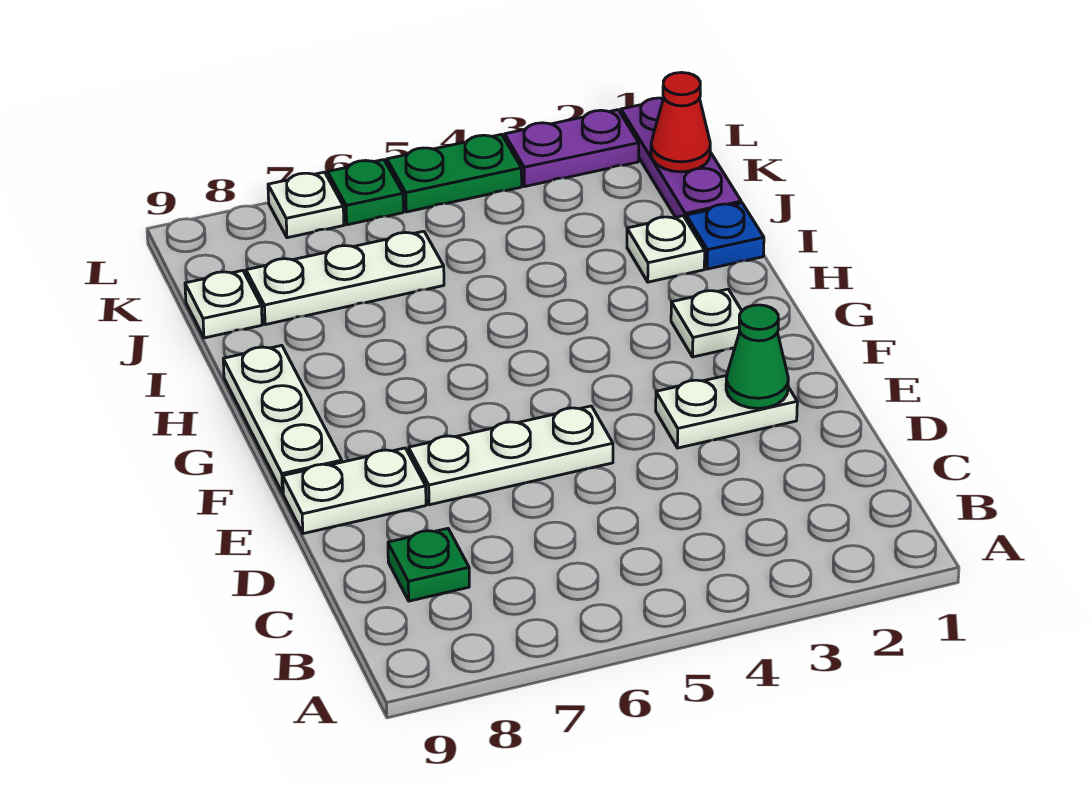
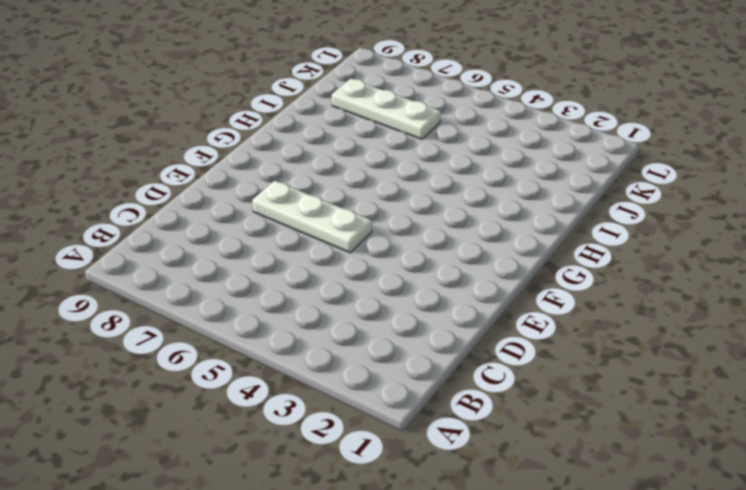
none -> green plate C8 level 1
none -> white plate E2:E3 level 1
none -> white plate E8:E9 level 1

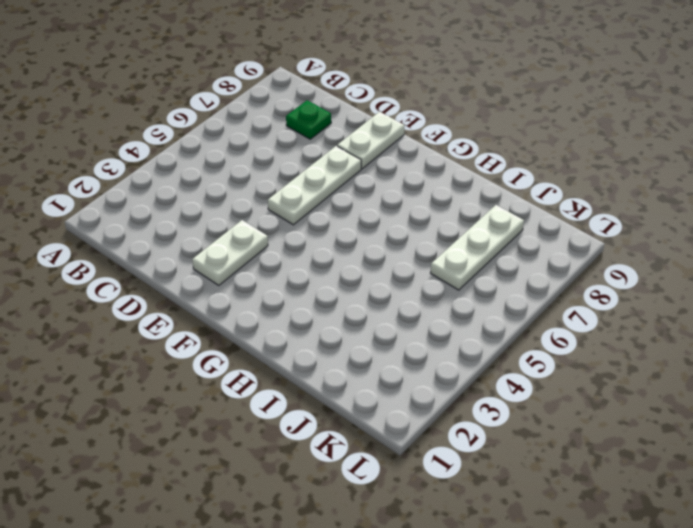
none -> white plate F9:H9 level 1
none -> white plate G2 level 1
none -> blue plate I1 level 1

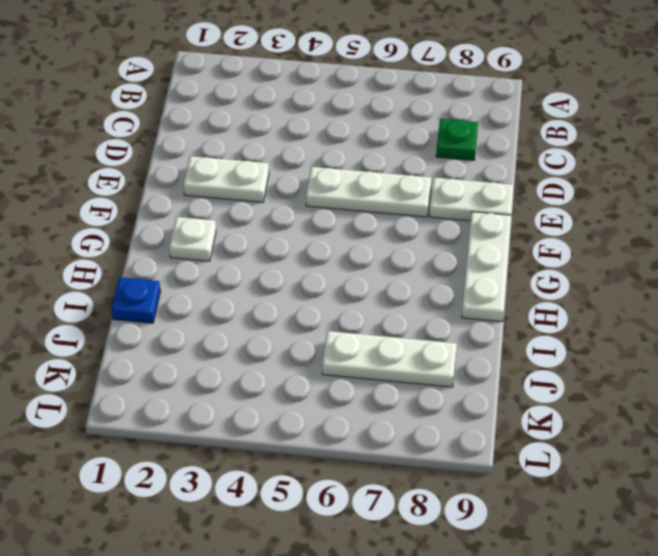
none -> white plate I2 level 1
none -> purple plate J1:L1 level 1
none -> white plate J9 level 1

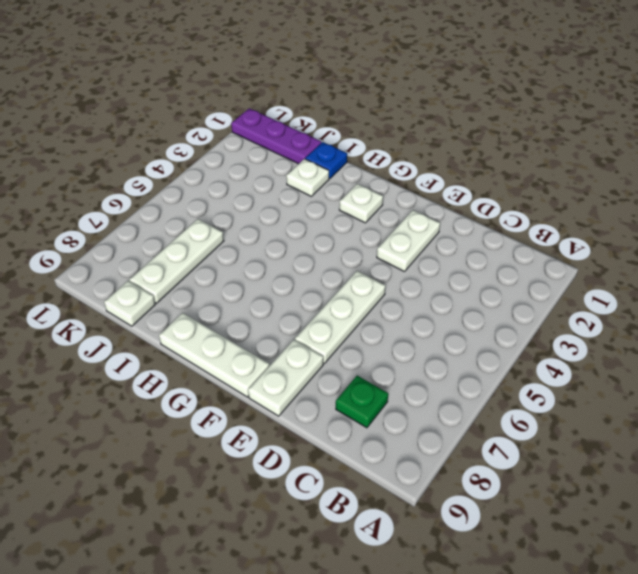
none -> purple plate L2:L3 level 1
none -> green plate L4:L5 level 1
none -> green plate L6 level 1

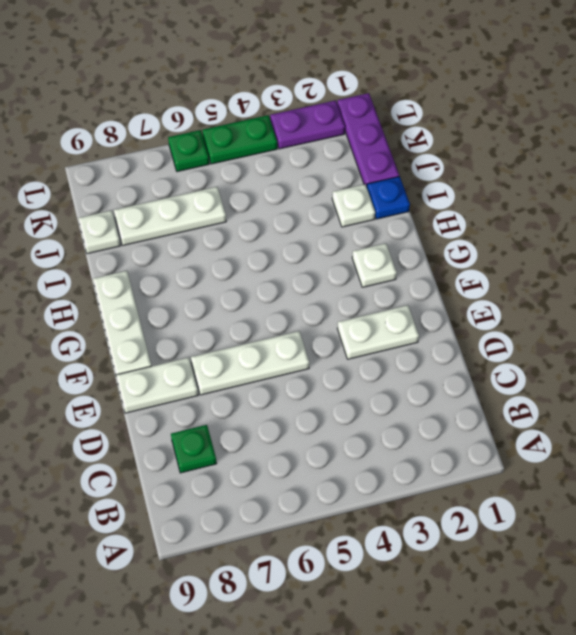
none -> white plate L7 level 1
none -> green cone E2 level 2
none -> red cone K1 level 2

